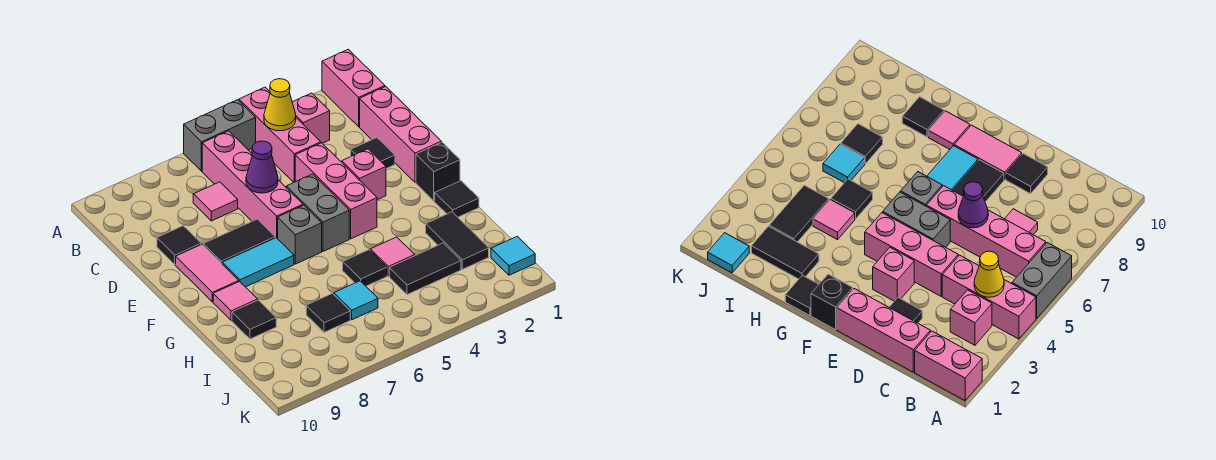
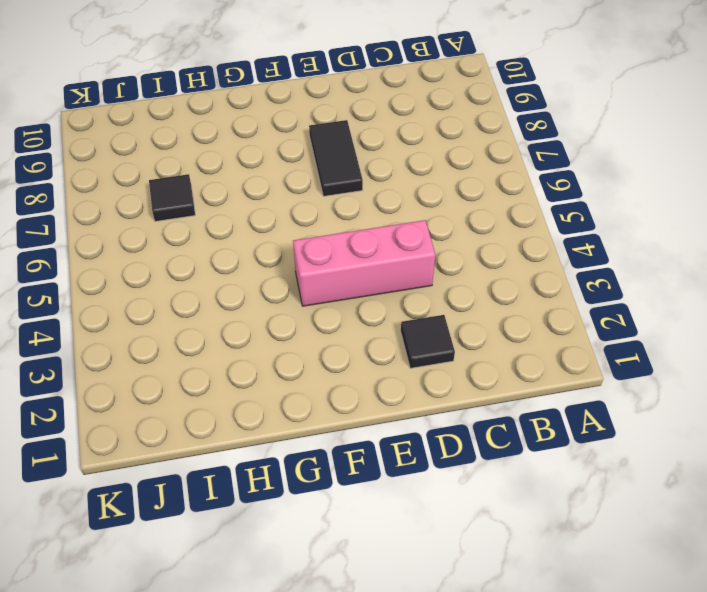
none -> pink brick A1:B1 level 1
none -> pink brick A4:C4 level 1
none -> grey brick A5:A6 level 1

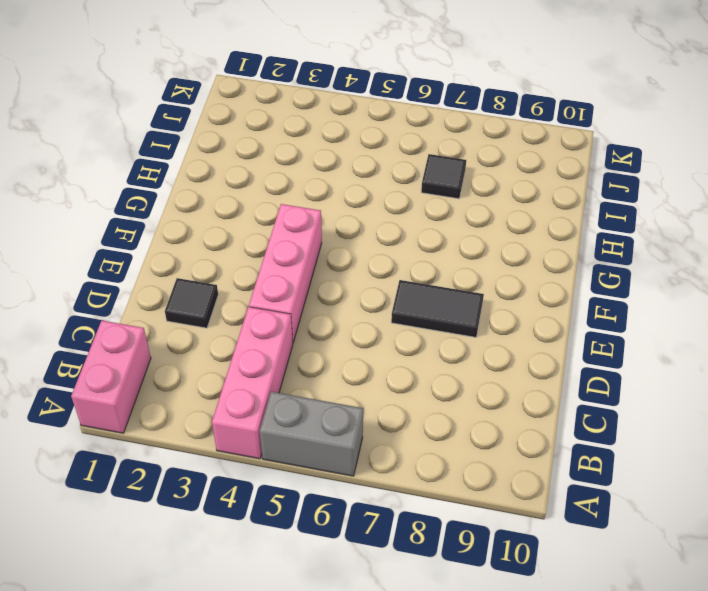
none -> pink brick B3 level 1
none -> pink brick B6:E6 level 1
none -> pink brick C1:E1 level 1

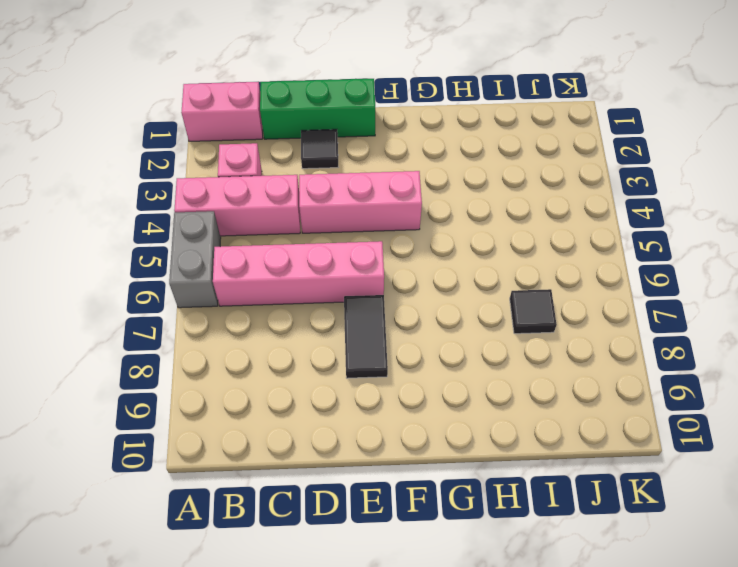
green brick C1:E1 level 1 -> pink brick C1:E1 level 1
none -> pink tile C7 level 1
none -> black tile D9 level 1
none -> pink brick E3 level 1

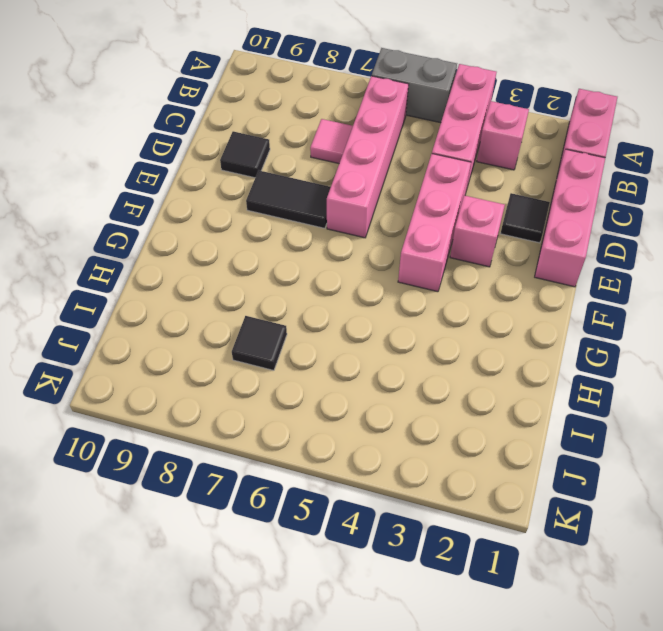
none -> grey brick E5:F5 level 1
none -> pink tile E9:F9 level 1
none -> black brick F1 level 1

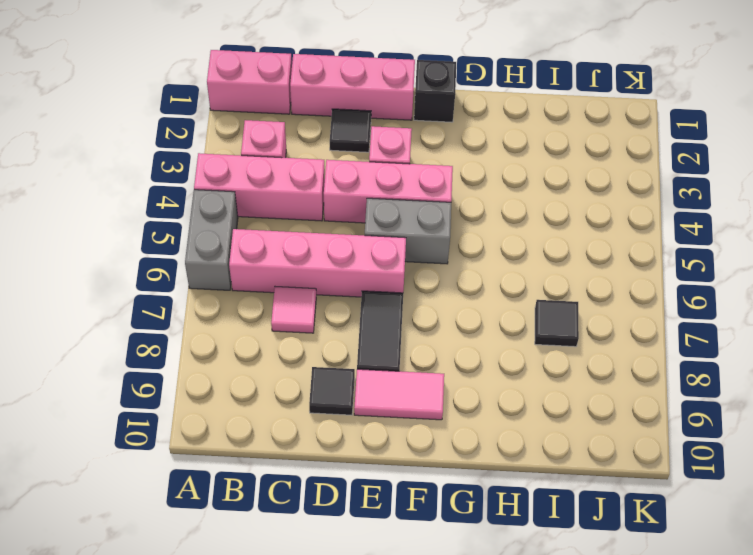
none -> grey brick F6 level 1
none -> cyan tile F7:F8 level 1
none -> black tile G1 level 1

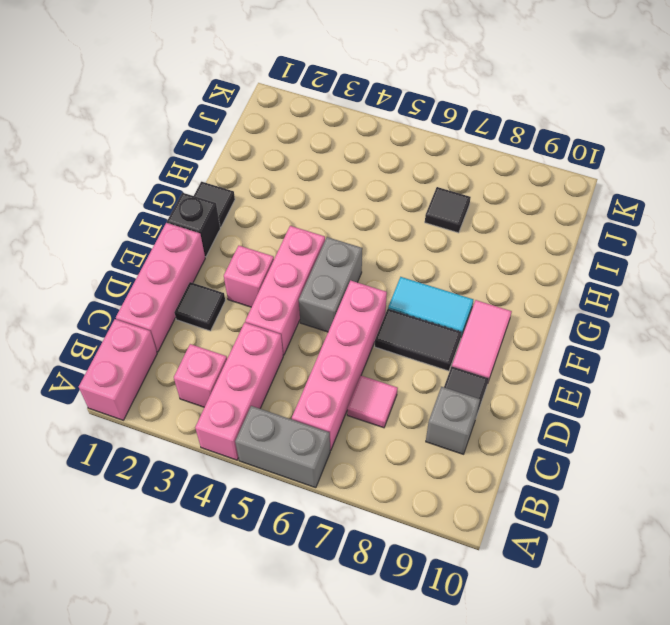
grey brick C9 level 1 -> grey brick F6 level 1
none -> pink tile G9 level 1
none -> black tile H2:I2 level 1
none -> pink tile H4 level 1

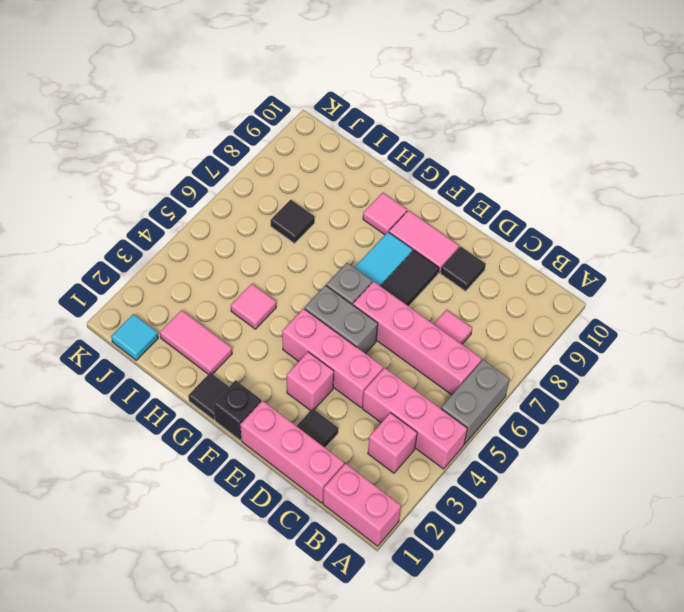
pink tile H2:I2 level 1 -> black tile H2:I2 level 1
none -> black tile H5 level 1
none -> black tile H9 level 1
none -> black tile I3:I4 level 1

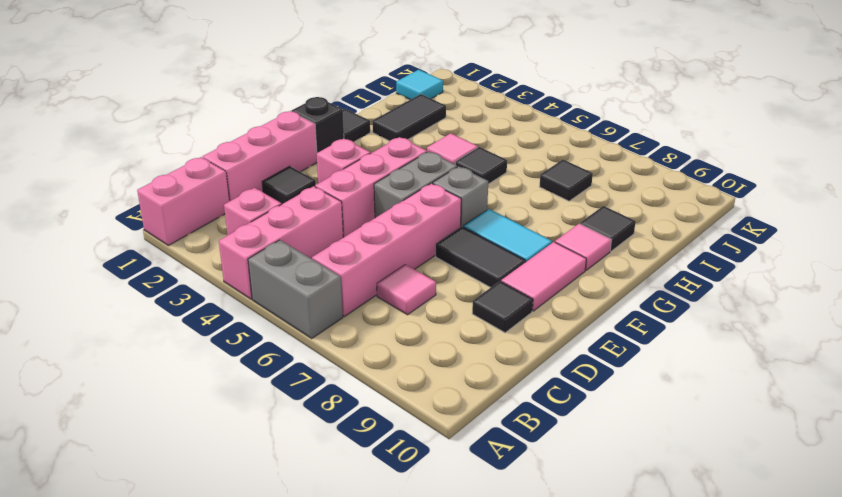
none -> black tile I3:I4 level 1
none -> cyan tile I6 level 1
none -> yellow cone B4 level 2

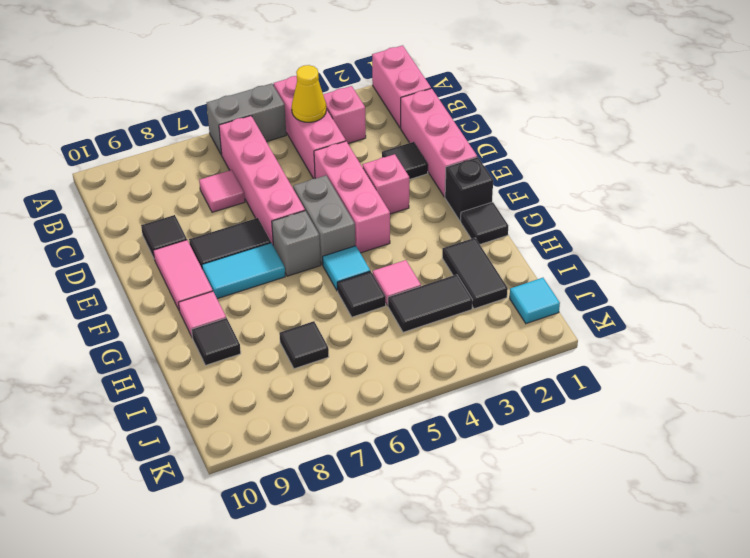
cyan tile G5 level 1 -> cyan tile I6 level 1
none -> purple cone D6 level 2

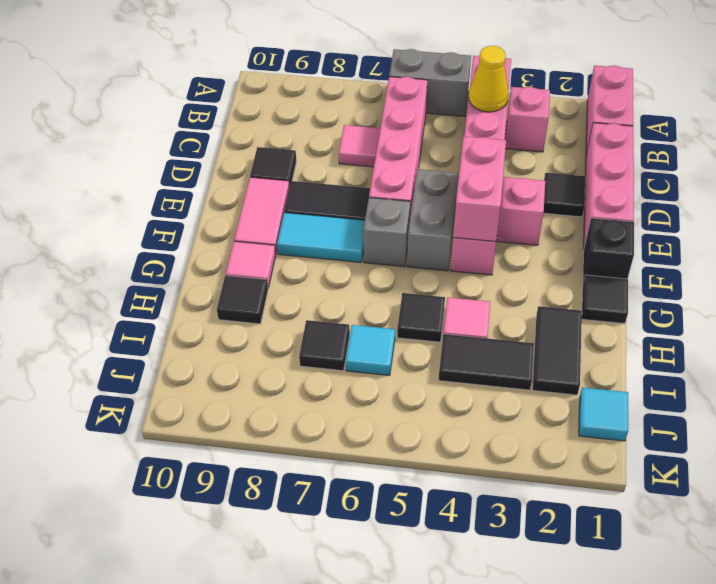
pink brick E4:F4 level 2 -> none
none -> purple cone D6 level 2

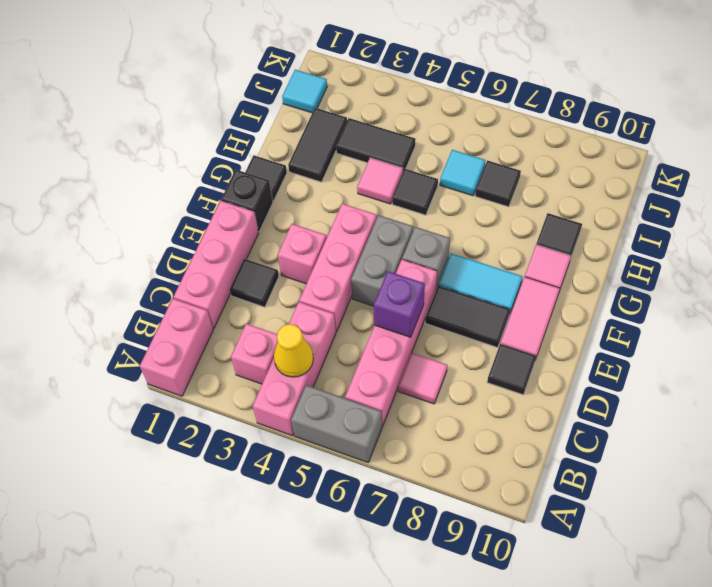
purple brick D6 level 2 -> purple cone D6 level 2

